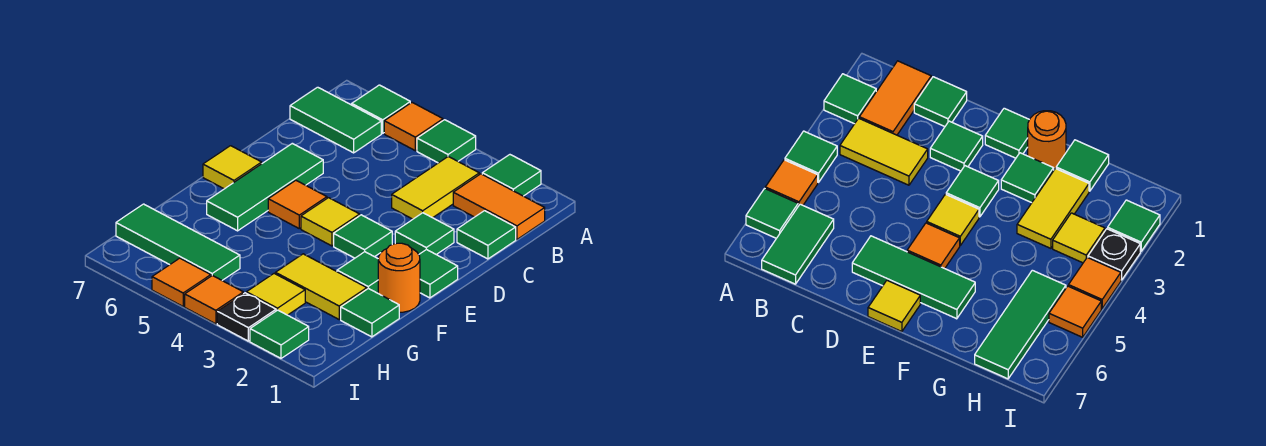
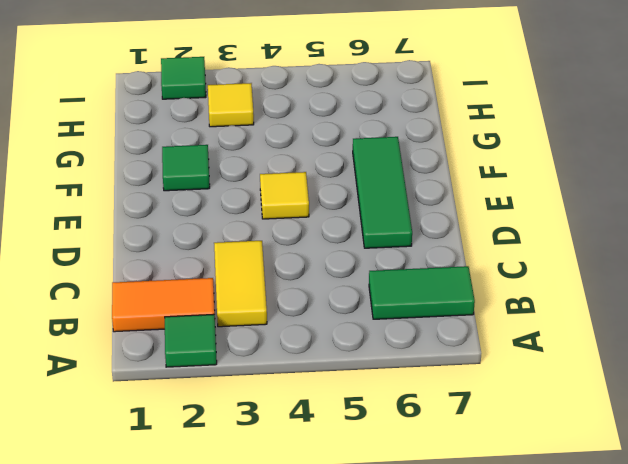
none -> green tile A4 level 1
none -> orange tile A5 level 1
none -> green tile A6 level 1

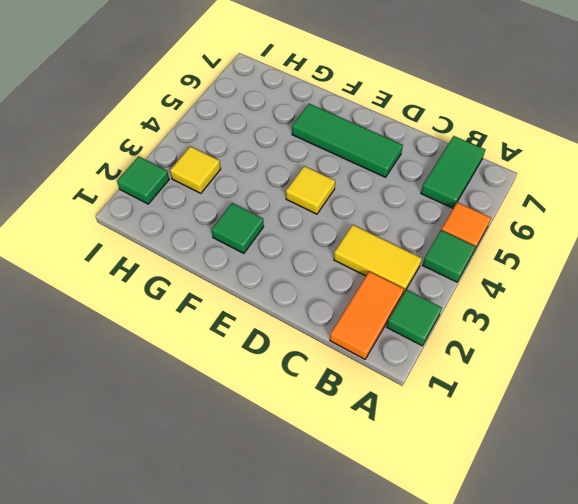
none -> green tile A6 level 1
none -> green tile C1 level 1
none -> green tile D2 level 1

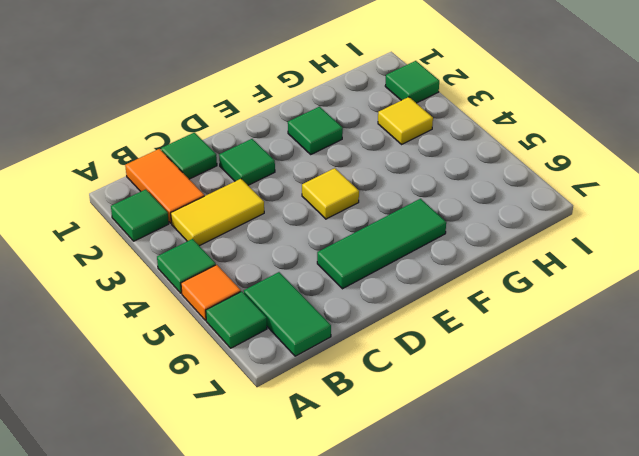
none -> green tile E1 level 1
none -> green tile E3 level 1
none -> orange tile E5 level 1

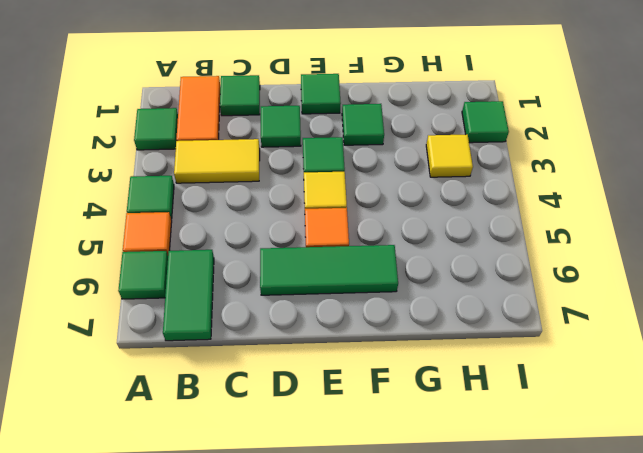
none -> yellow tile E7 level 1
none -> orange round brick F1 level 1
none -> green tile G1 level 1

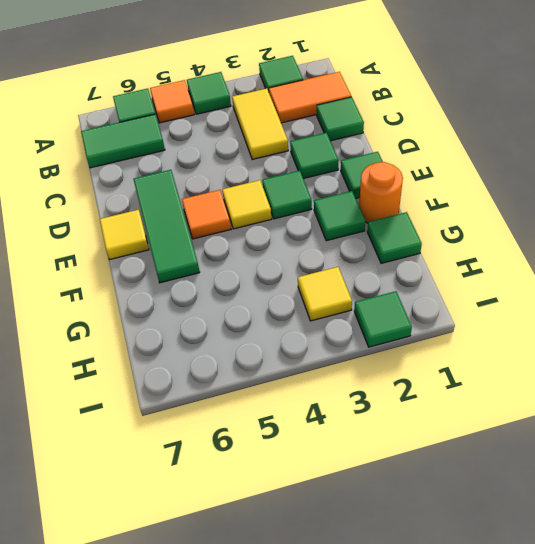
none -> yellow tile G2:G3 level 1
none -> green tile H5:H7 level 1
none -> black plate I3 level 1

